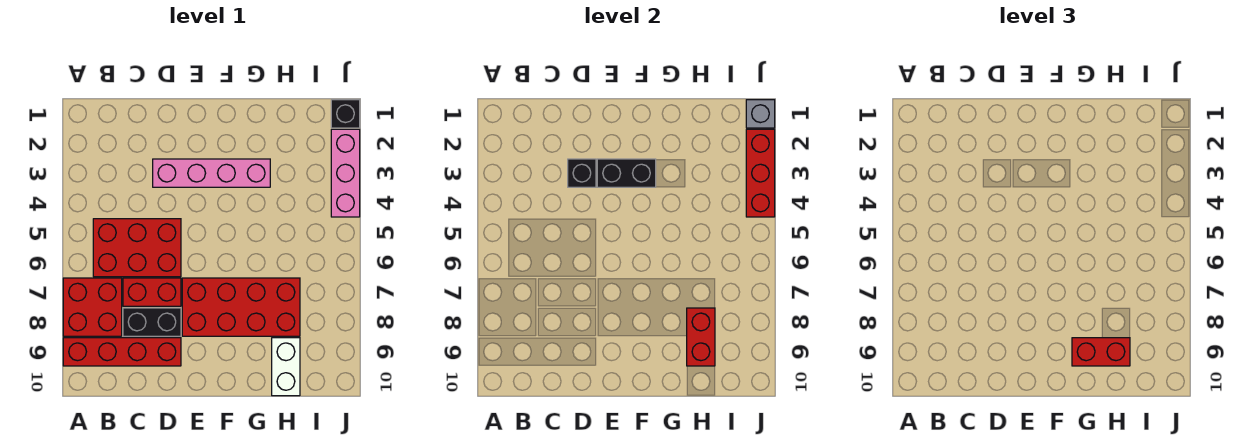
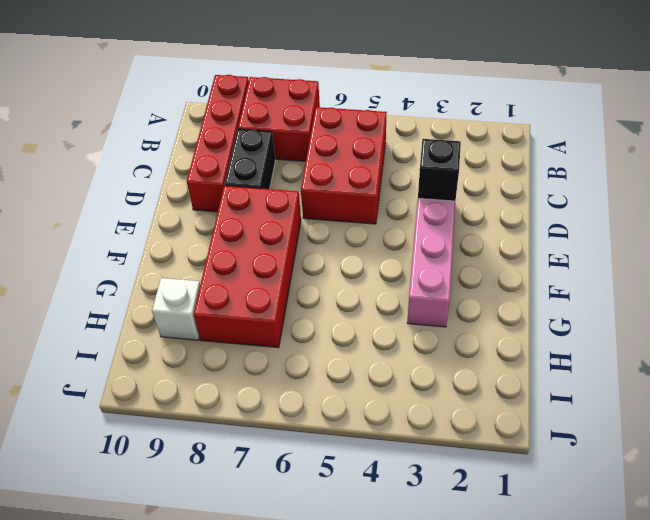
white brick H9 level 1 -> white brick H9:H10 level 1
none -> red brick C7:D7 level 1
none -> black brick J1 level 1
none -> pink brick J2:J4 level 1

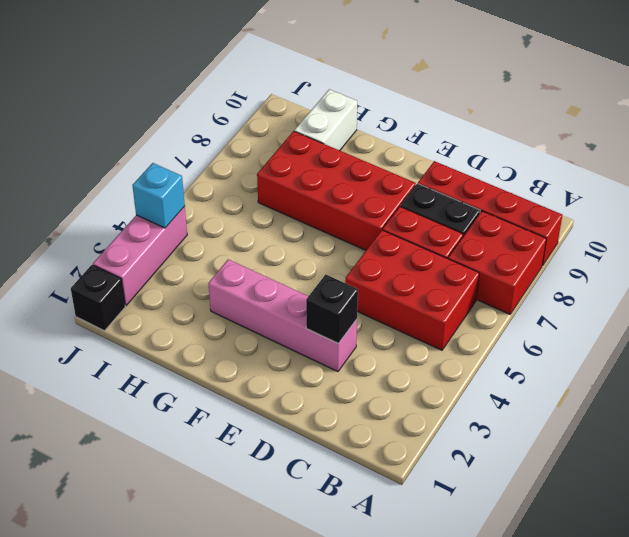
cyan brick J4 level 2 -> red brick J2:J4 level 2
none -> black brick E3:F3 level 2
none -> red brick H8:H9 level 2
none -> grey brick J1 level 2

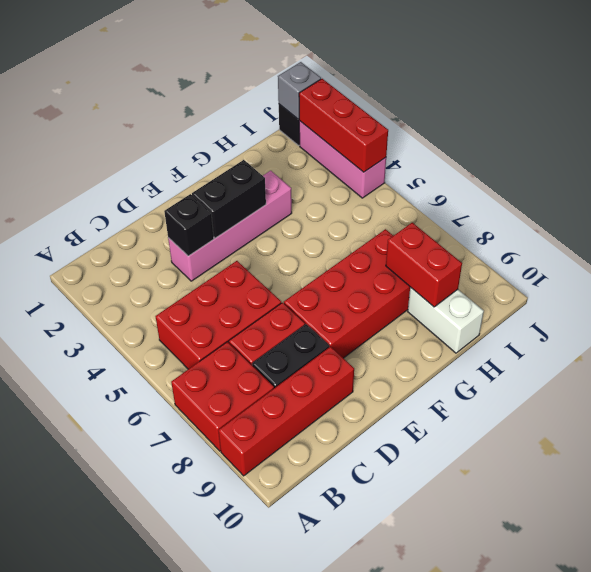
none -> red brick G9:H9 level 3

